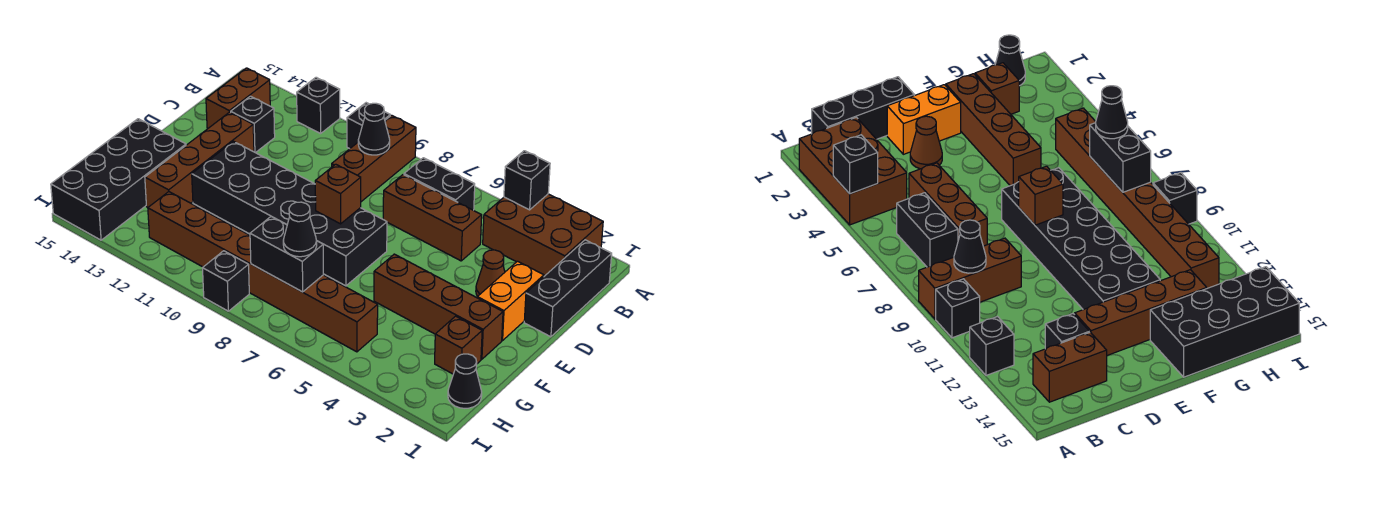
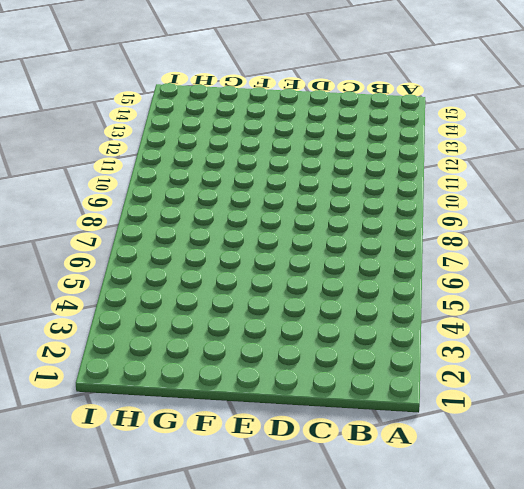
none -> brown brick A2:B4 level 1
none -> brown brick A9:C9 level 1
none -> black brick A10 level 1

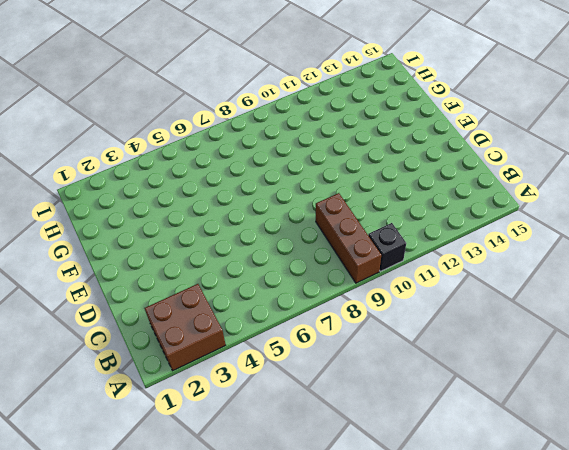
brown brick A2:B3 level 1 -> brown brick A2:B4 level 1
none -> black brick A12 level 1
none -> black brick B1:D1 level 1
none -> black brick B6:B7 level 1

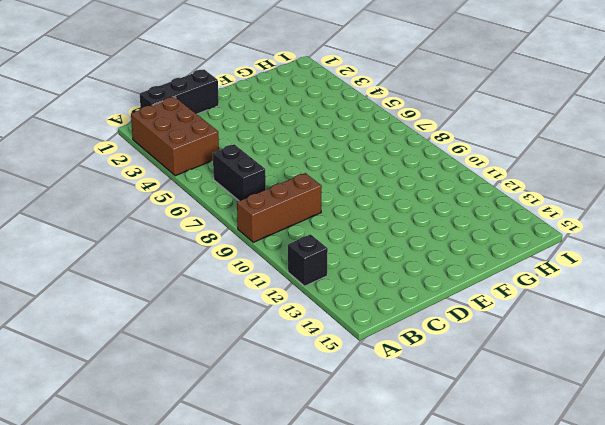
none -> black brick A10 level 1
none -> brown brick B14:C14 level 1
none -> brown brick C5:C7 level 1

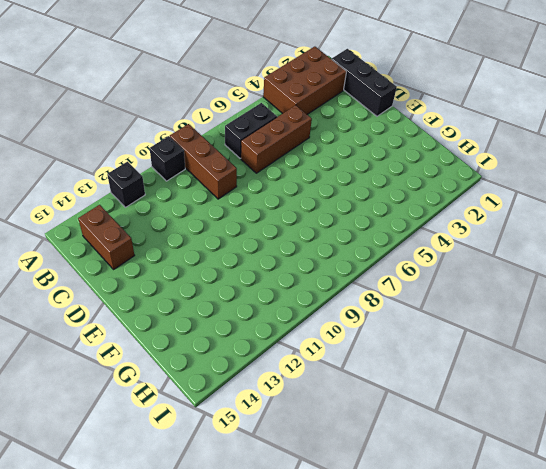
none -> black brick C13 level 1
none -> orange brick D2:E2 level 1
none -> brown cone D3 level 1

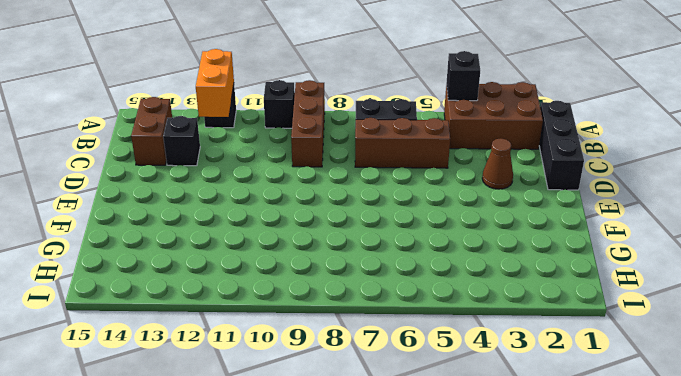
orange brick A12:B12 level 2 -> orange brick D2:E2 level 1
none -> brown brick D13:G13 level 1
none -> black brick E7:F12 level 1
none -> brown brick F2:F5 level 1

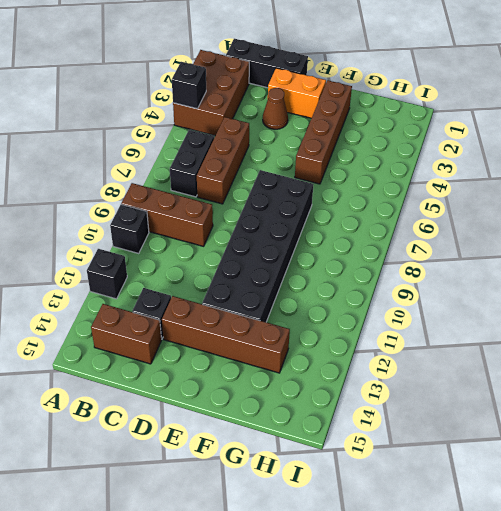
none -> black brick F14:I15 level 1
none -> brown brick G2 level 1
none -> black cone H1 level 1

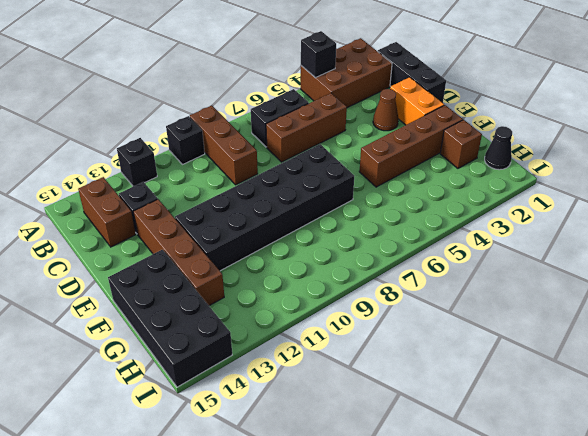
none -> brown brick H5:H12 level 1
none -> black brick I9 level 1
none -> black cone B9 level 2

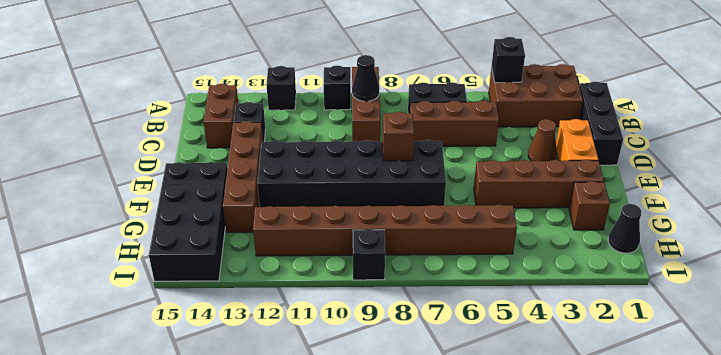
none -> black brick H7:H8 level 2
none -> black cone H7 level 3

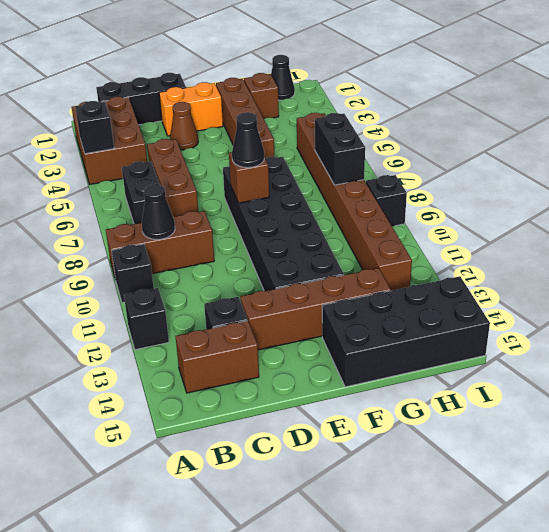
black cone E8 level 3 -> black cone H7 level 3

